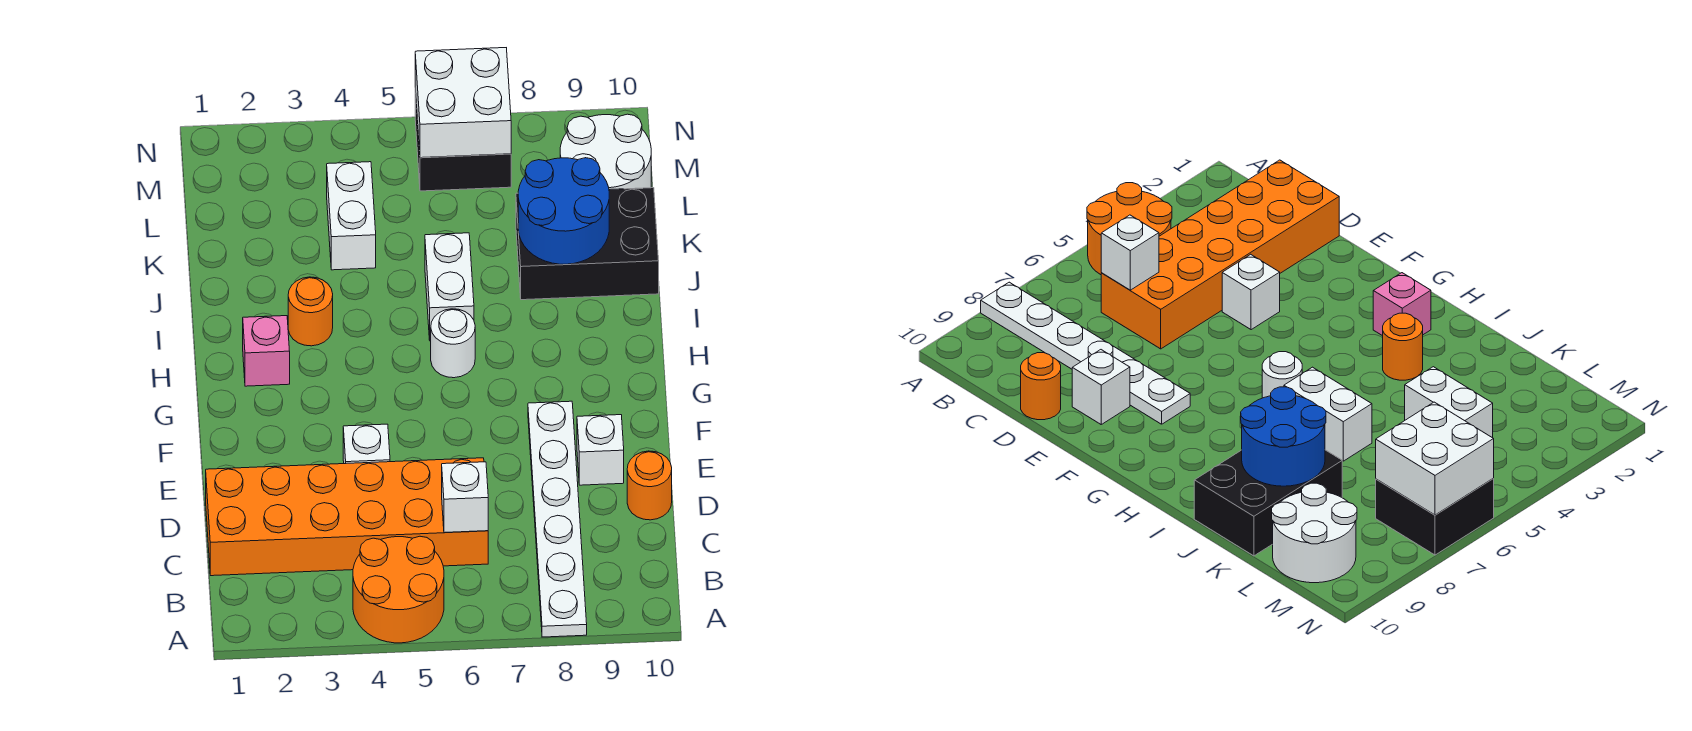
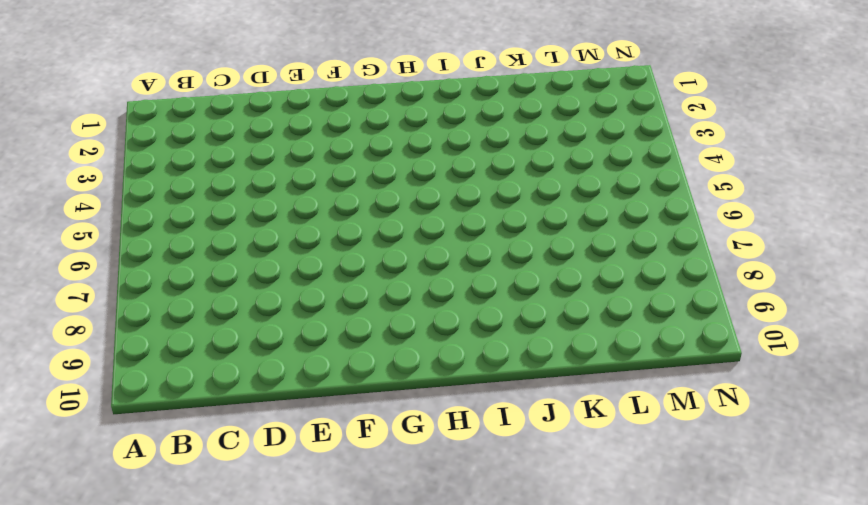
none -> orange round brick A4:B5 level 1
none -> white plate A8:F8 level 1
none -> orange brick C1:D6 level 1

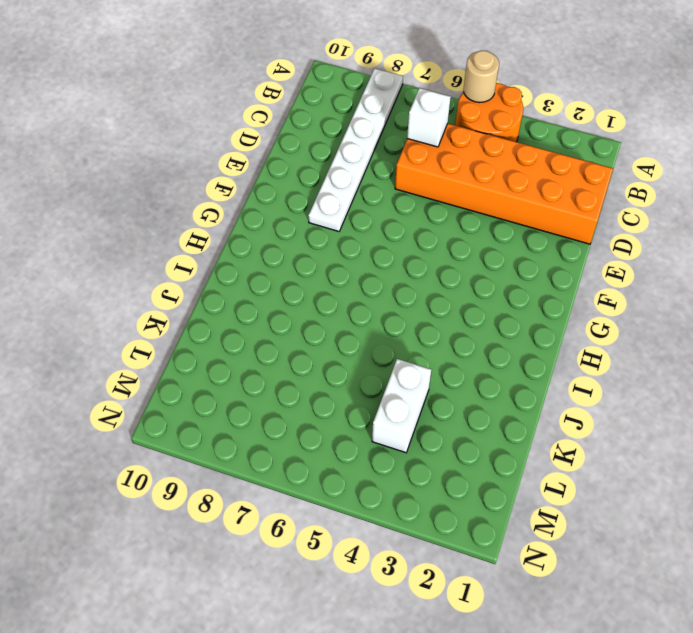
tan round brick A5 level 2 -> none
none -> orange round brick D10 level 1
none -> white brick E4 level 1
none -> white brick E9 level 1

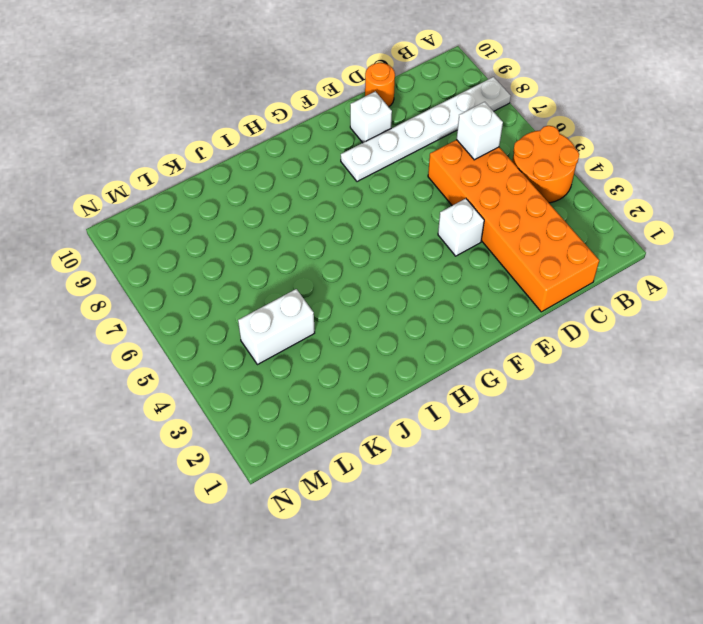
none -> pink brick H2 level 1
none -> white round brick H6 level 1
none -> orange round brick I3 level 1

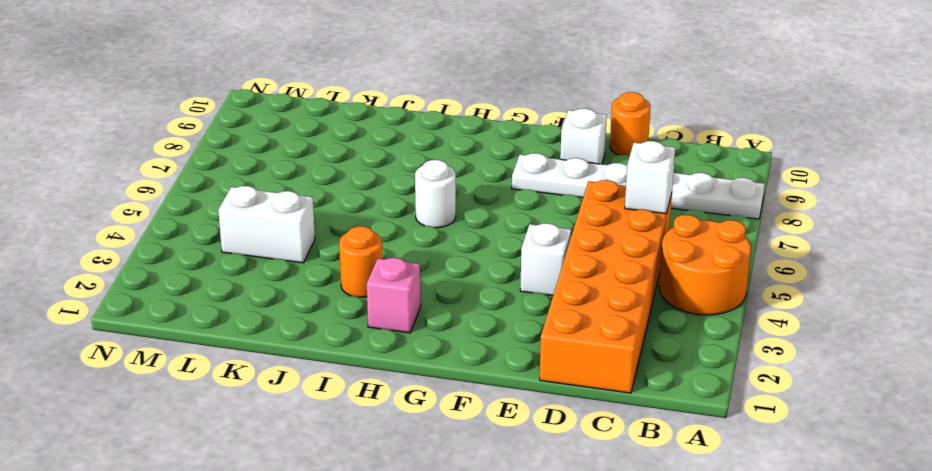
none -> white brick I6:J6 level 1
none -> black brick J8:K10 level 1
none -> white round brick L9:M10 level 1

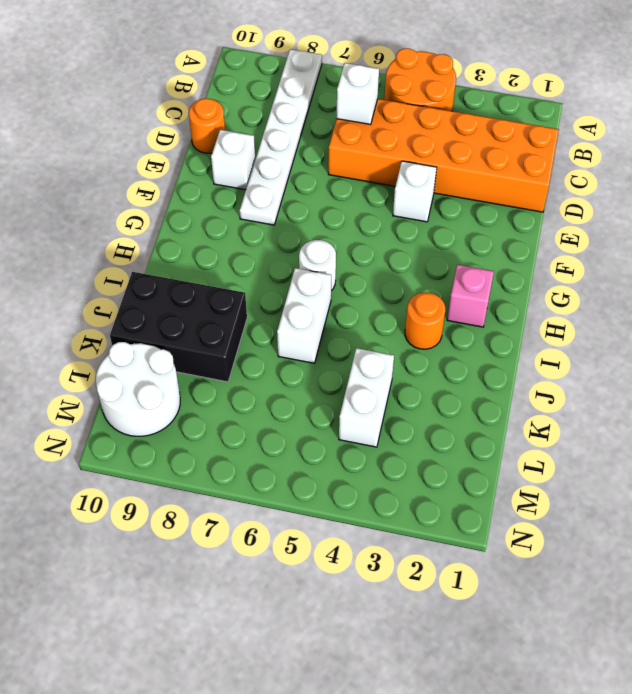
none -> black brick M6:N7 level 1
none -> blue round brick J8:K9 level 2
none -> white brick M6:N7 level 2

